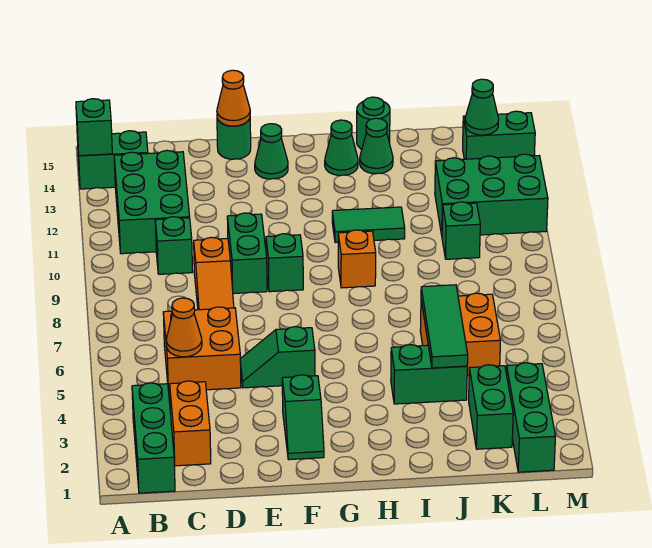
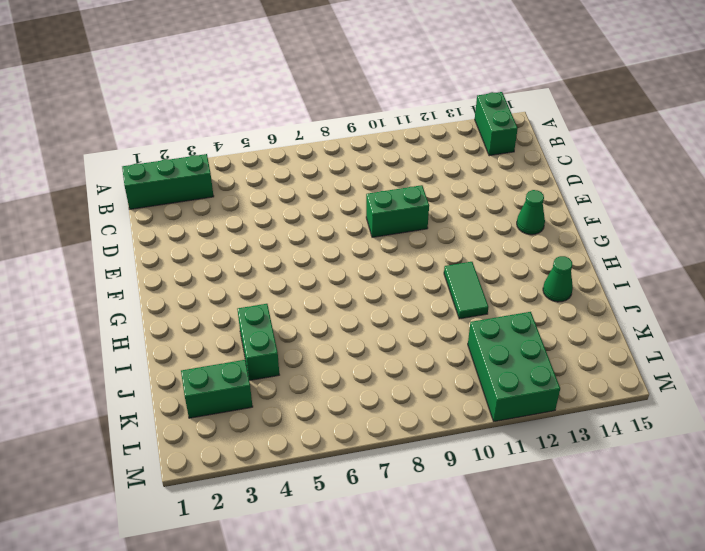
none -> green brick B11:C13 level 1
none -> orange brick C2:C3 level 1
none -> orange brick C5:D6 level 1
none -> green brick C10 level 1

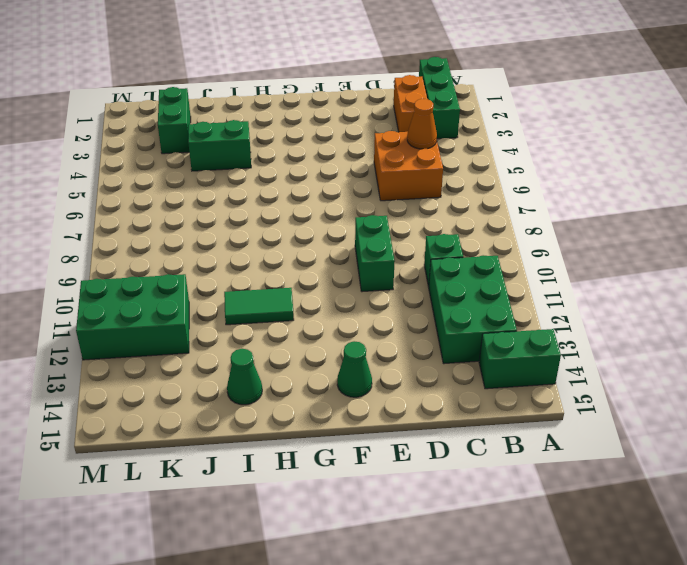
none -> orange slope D7:D9 level 1 top 9
none -> green slope E5:F5 level 1 top F
none -> green round brick E15 level 1
none -> green slope F2:F3 level 1 top 3

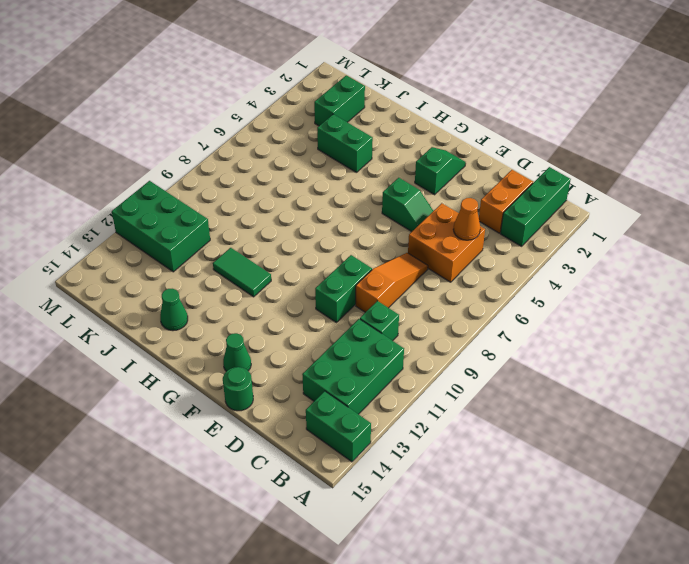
none -> green brick F9 level 1
none -> orange brick H9 level 1
none -> green cone H14 level 1
none -> green round brick I15 level 1

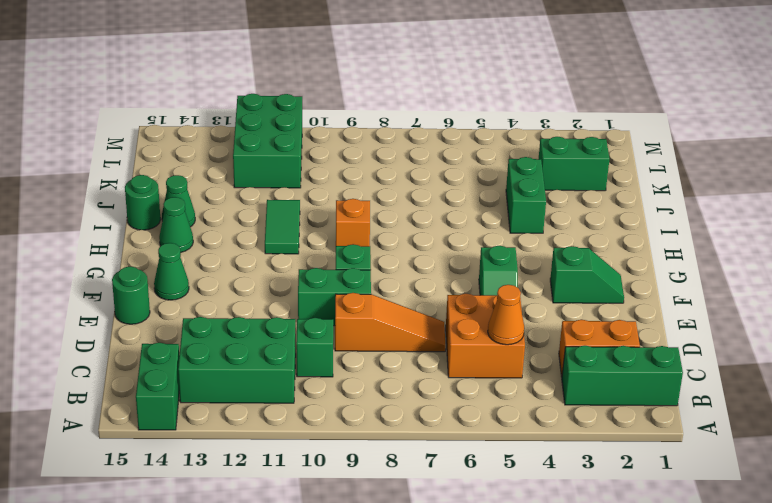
none -> orange brick J5:K6 level 1
none -> green brick K10 level 1
none -> green brick L1:L3 level 1
none -> green brick L14:M14 level 1

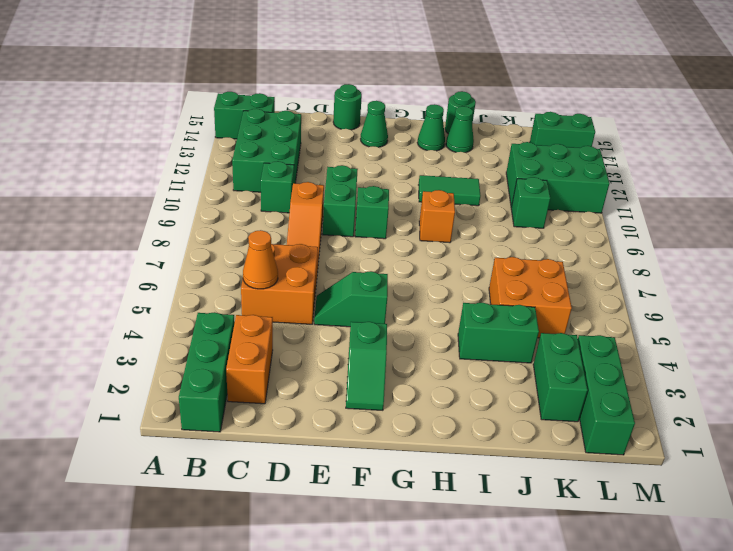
none -> green brick A14 level 2
none -> orange cone E15 level 2
none -> green tile J4:J6 level 2
none -> green cone L14 level 2

